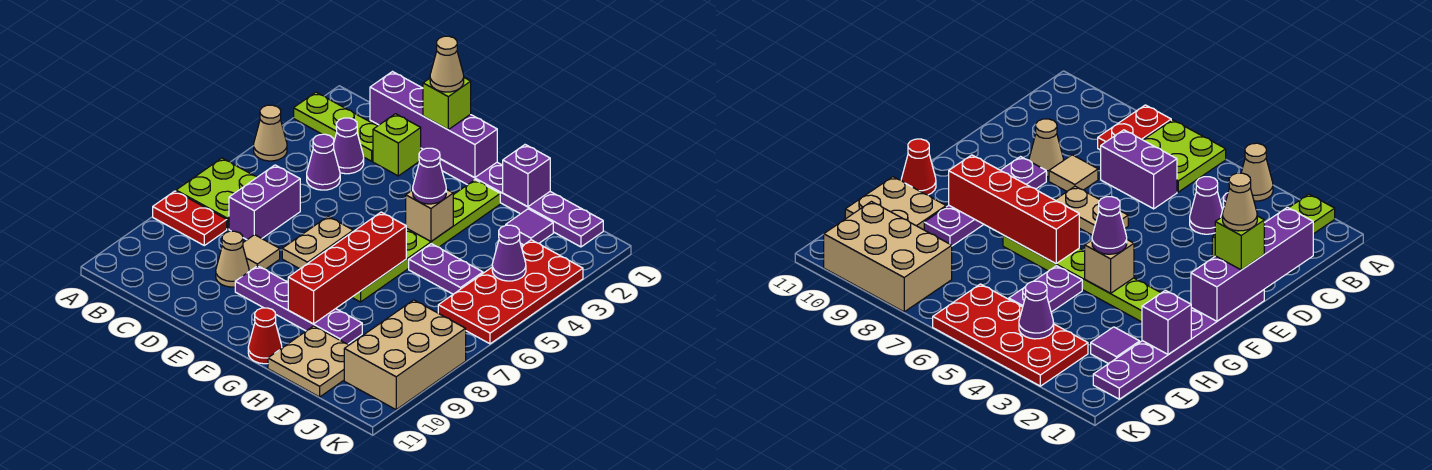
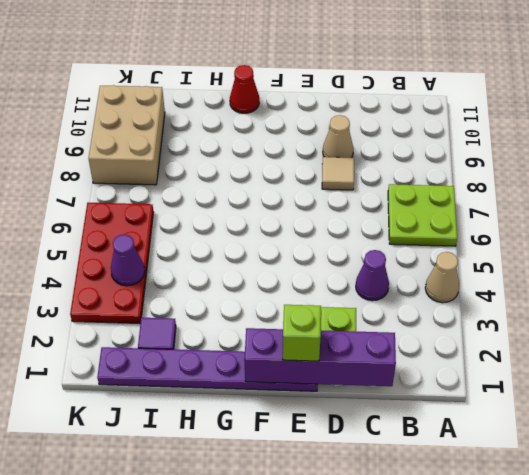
none -> lime plate A2:C2 level 1
none -> red plate A8:B8 level 1
none -> purple cone C3 level 1

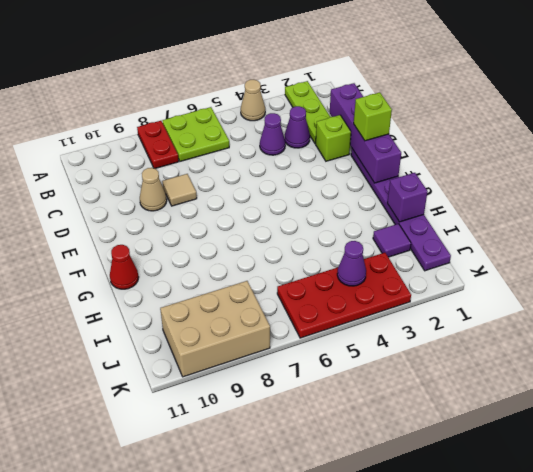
none -> purple brick C6:C7 level 1
none -> tan plate E6:E7 level 1
none -> purple plate E9:H9 level 1

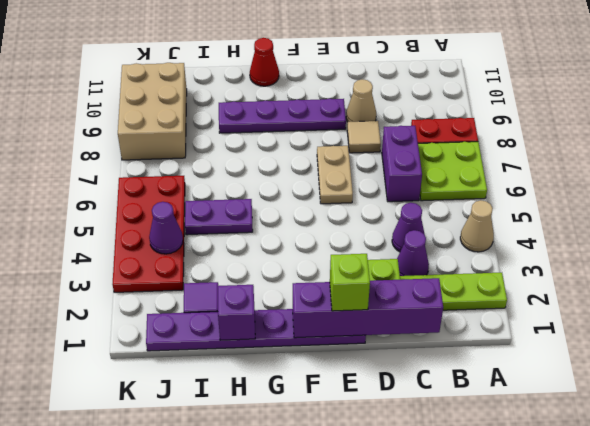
none -> lime plate G2:G7 level 1
none -> tan plate H10:I11 level 1
none -> tan brick G4 level 2

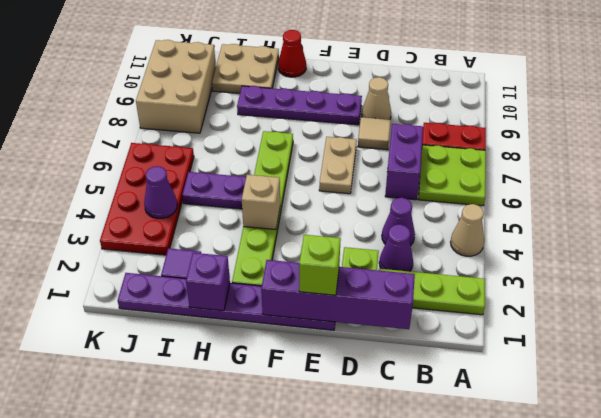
none -> red brick G6:G9 level 2
none -> purple cone G4 level 3
none -> tan cone E1 level 4

